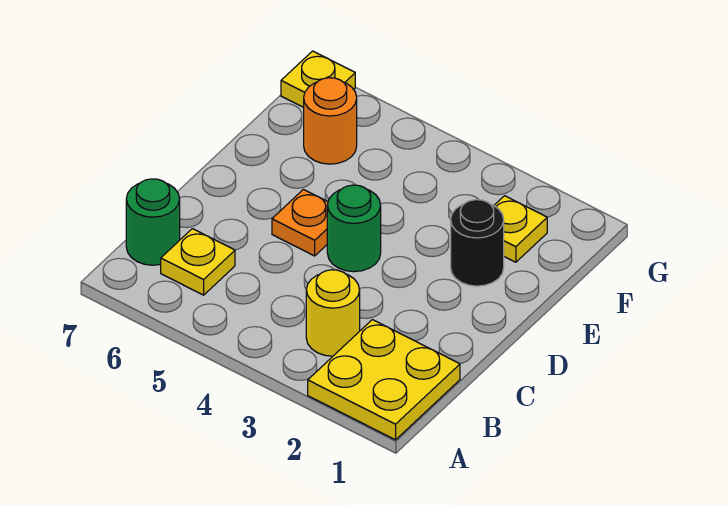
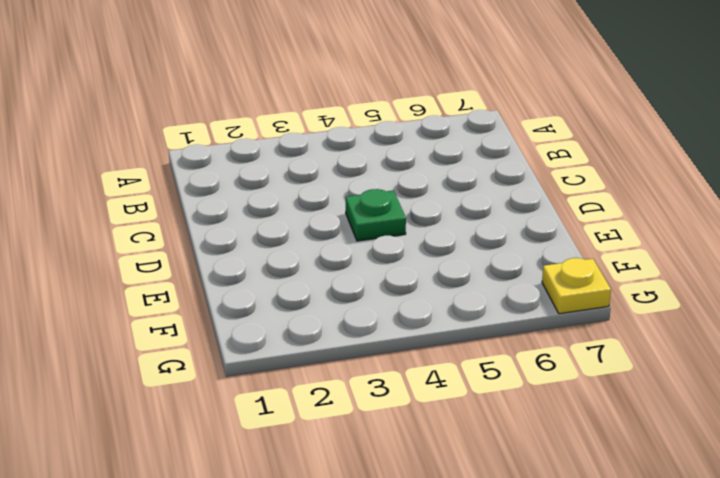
green plate D4 level 1 -> green round brick D4 level 1
none -> yellow plate A1:B2 level 1
none -> yellow round brick B3 level 1

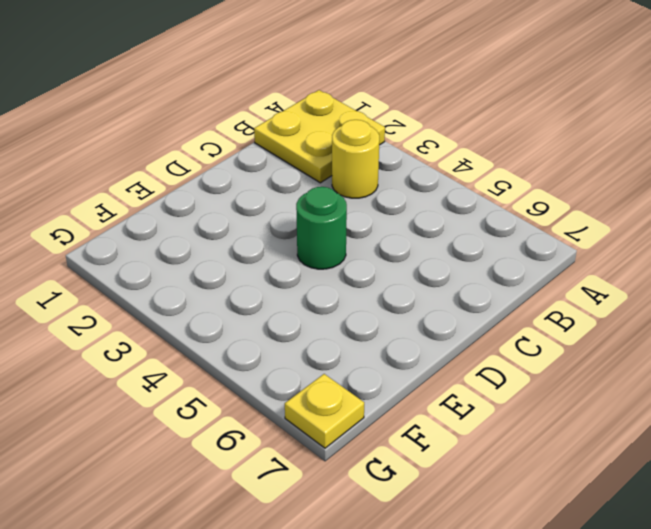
none -> yellow plate B6 level 1
none -> green round brick B7 level 1

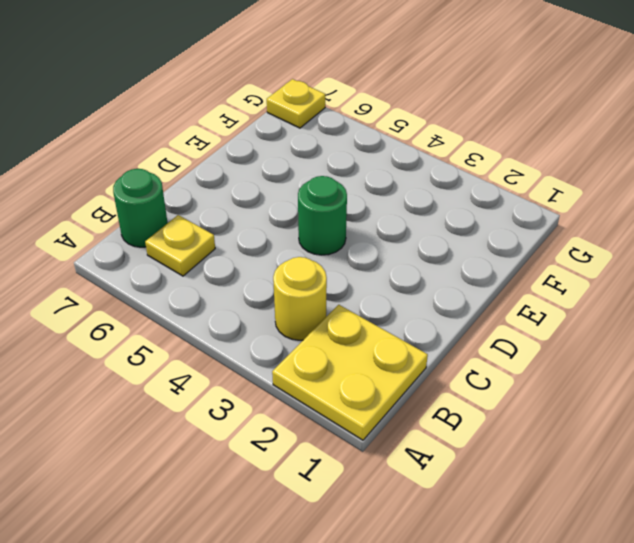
none -> orange plate D5 level 1
none -> black round brick E2 level 1

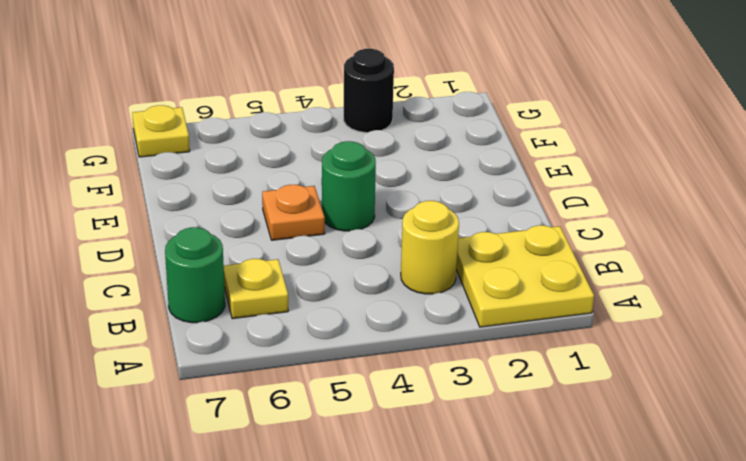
black round brick G3 level 1 -> black round brick E2 level 1
none -> yellow plate F2 level 1
none -> orange round brick F6 level 1

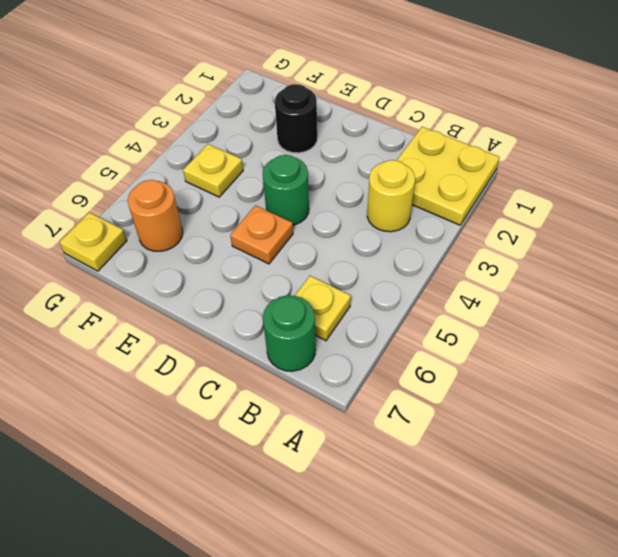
yellow plate F4 level 1 -> yellow plate F2 level 1

